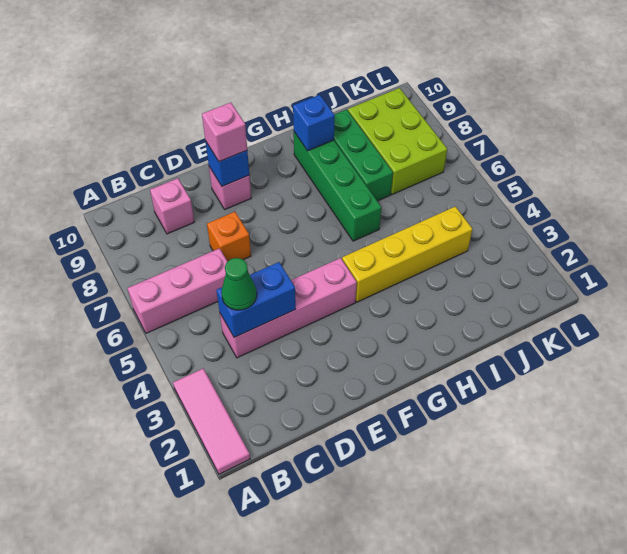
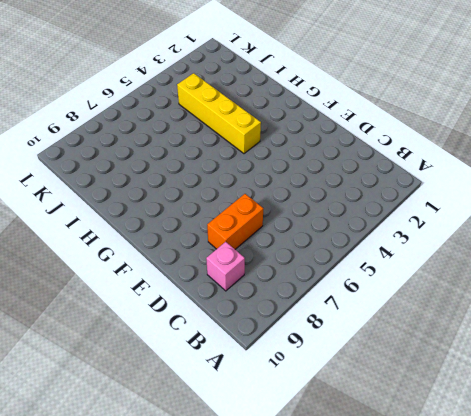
orange brick D7:D8 level 1 -> orange brick D7 level 1
none -> pink tile A1:A3 level 1
none -> pink brick A6:C6 level 1
none -> pink brick C4:F4 level 1

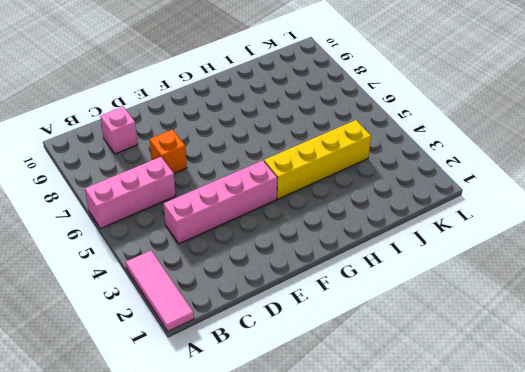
none -> pink brick E9 level 1
none -> green brick H6:H9 level 1
none -> green brick I7:I9 level 1

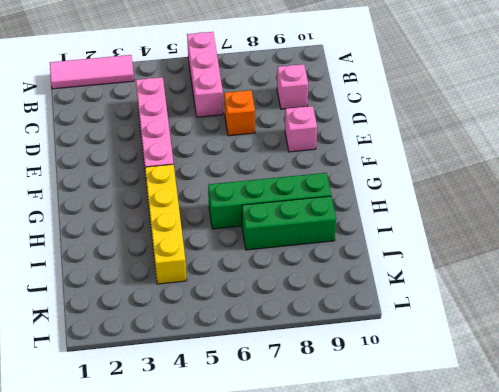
none -> lime brick J7:K9 level 1
none -> blue brick C4:D4 level 2
none -> blue brick E9 level 2

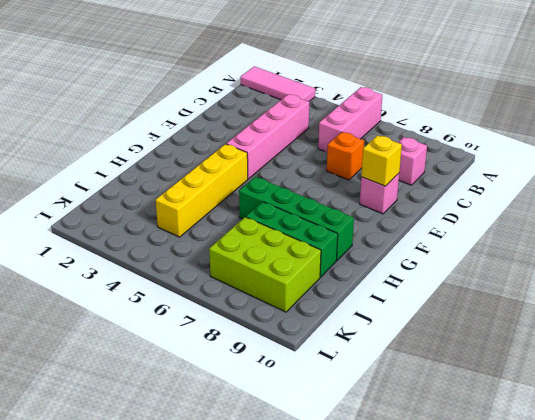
yellow brick E9 level 2 -> blue brick E9 level 2
none -> blue brick C4:D4 level 2
none -> blue brick H9 level 2
none -> green cone C4 level 3

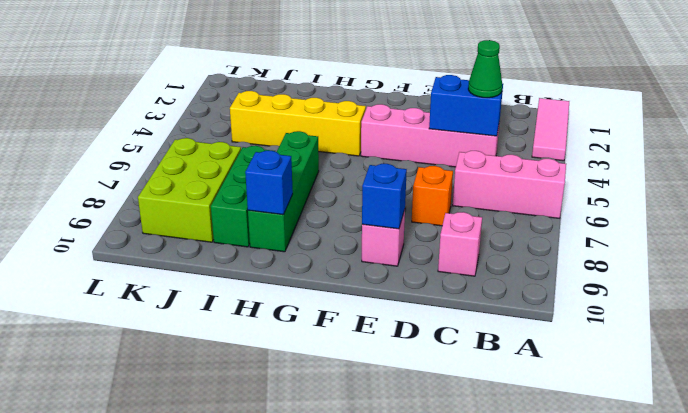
none -> pink brick E9 level 3

